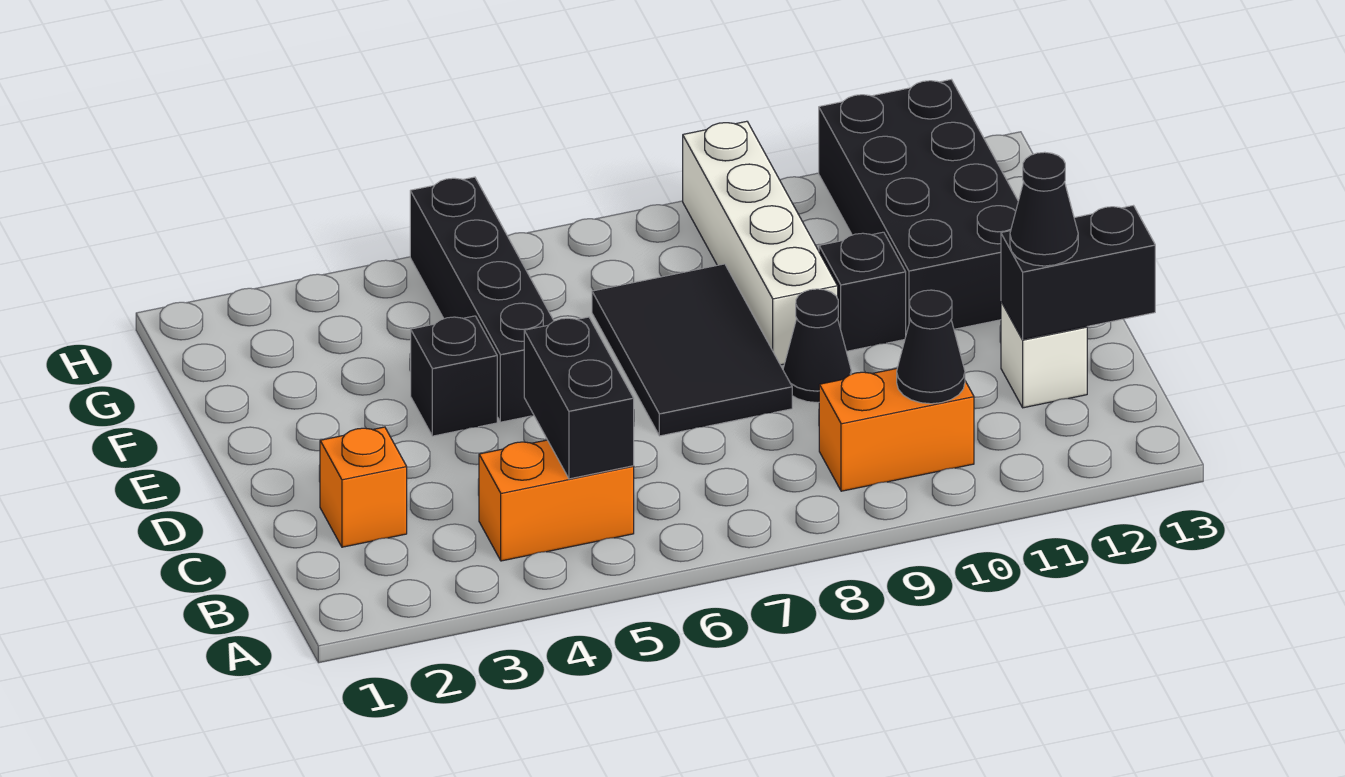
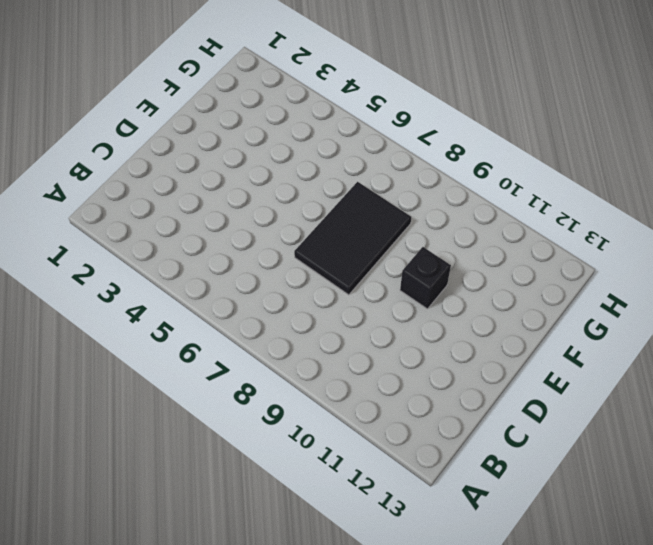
none -> orange brick B4:B5 level 1
none -> orange brick B9:B10 level 1
none -> orange brick C2 level 1

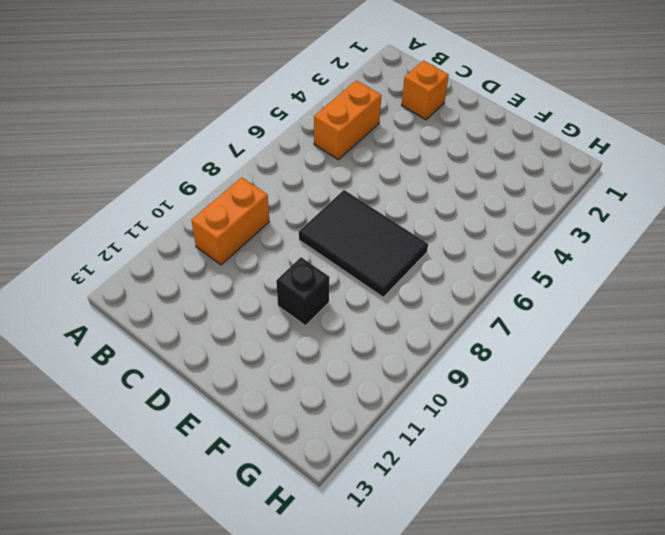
none -> white brick C12 level 1
none -> black cone D9 level 1
none -> black brick E4 level 1

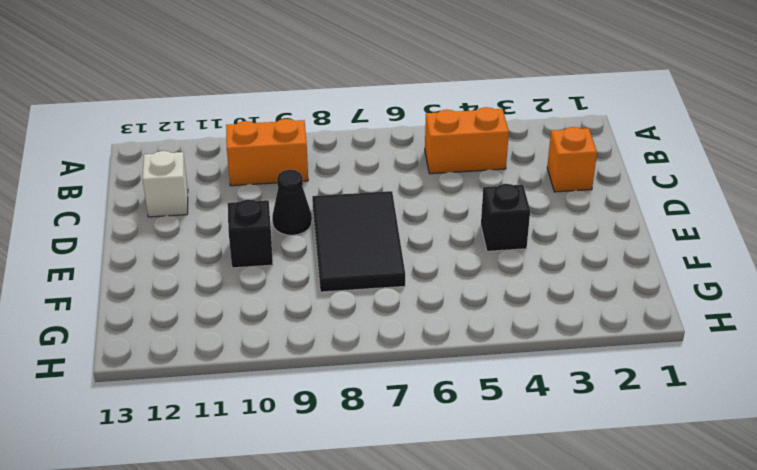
none -> black brick E5:H5 level 1
none -> white brick E9:H9 level 1
none -> black brick E11:H12 level 1

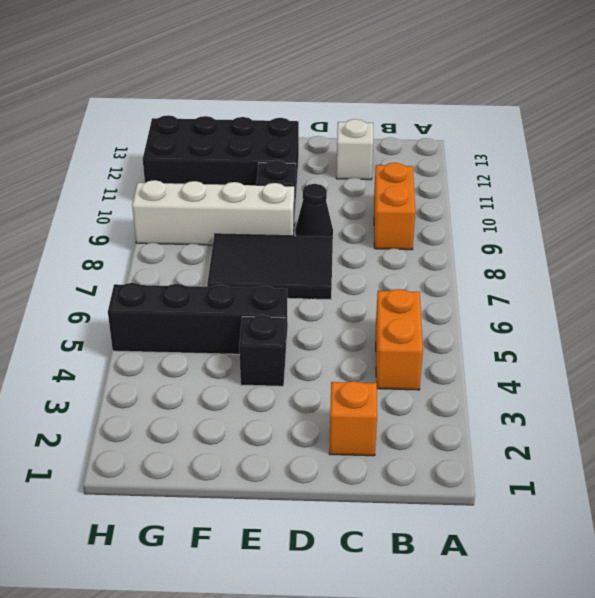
none -> black brick B5:C5 level 2
none -> black cone B10 level 2
none -> black brick C12:C13 level 2

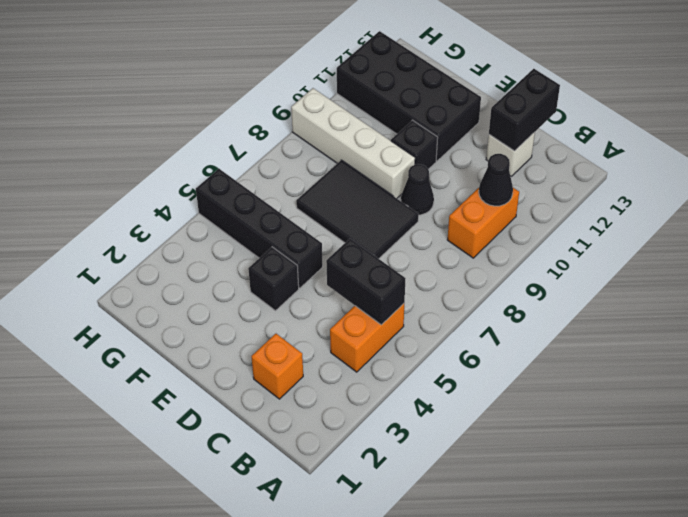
none -> black cone C12 level 3

